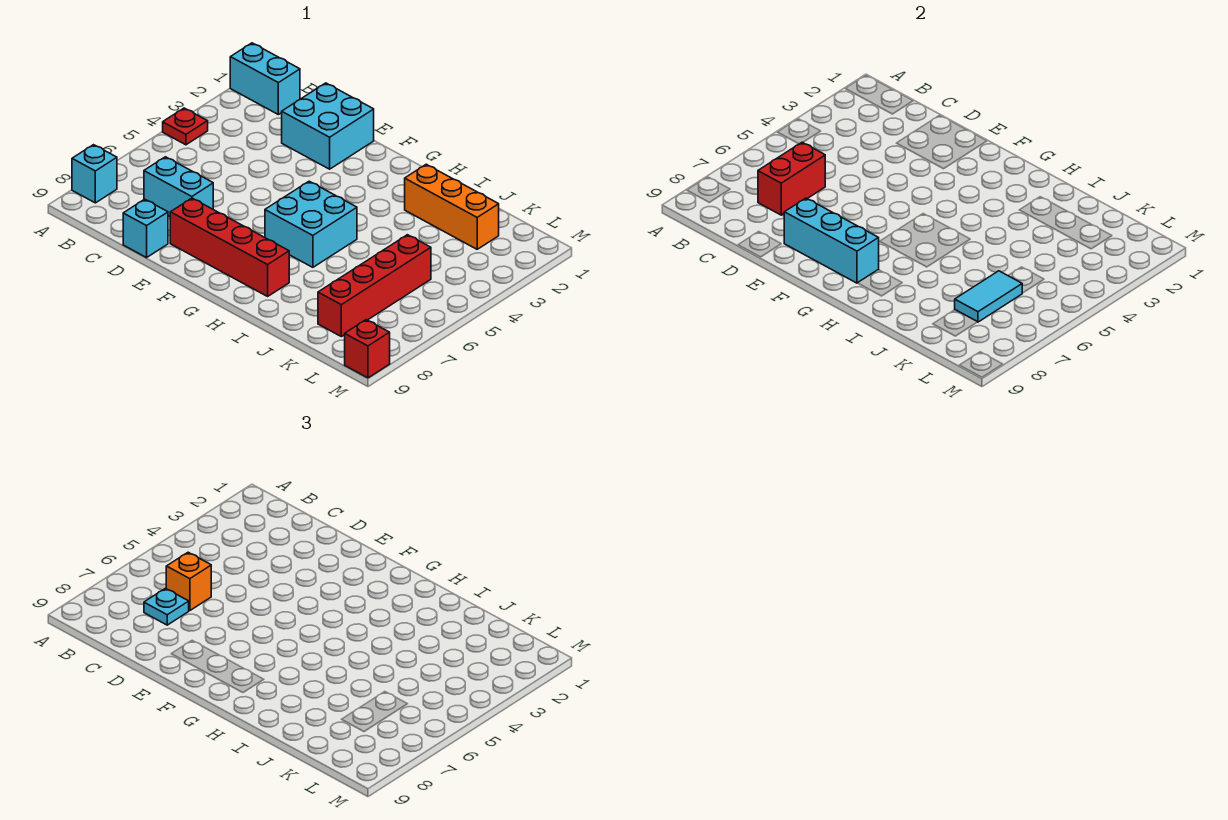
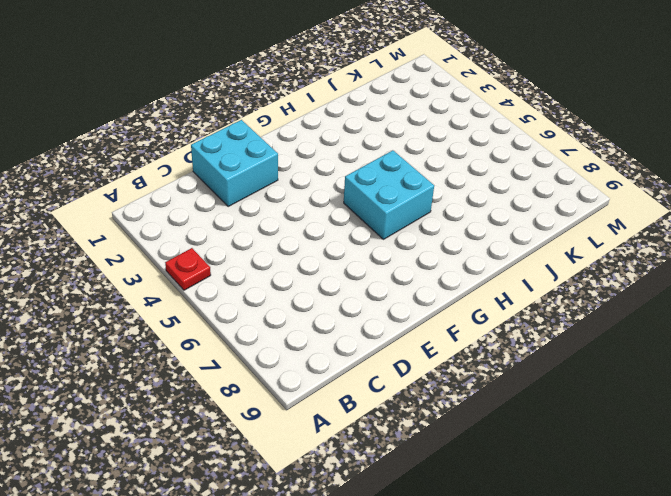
none -> cyan brick A1:B1 level 1
none -> cyan brick A8 level 1
none -> cyan brick C7:D7 level 1

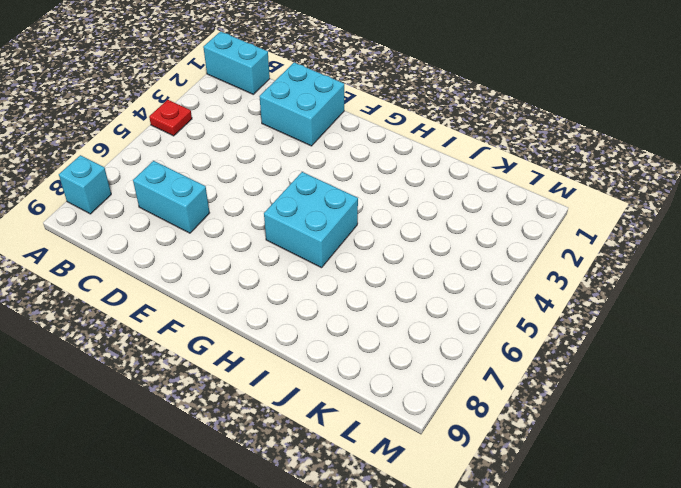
none -> cyan brick D9 level 1
none -> red brick E8:H8 level 1
none -> orange brick I2:K2 level 1

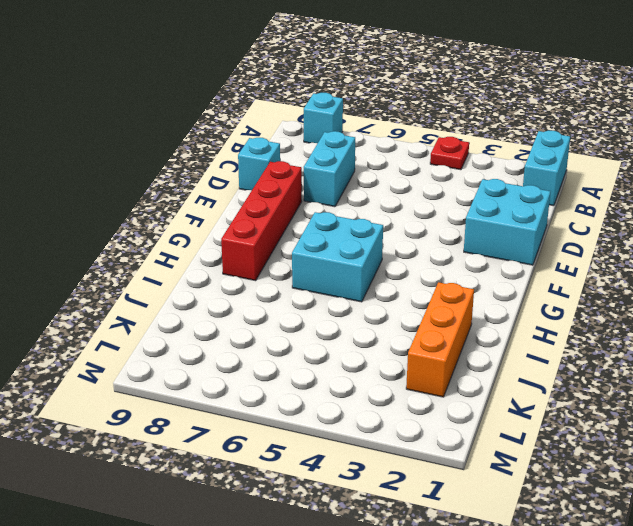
none -> red brick K5:K8 level 1
none -> red brick M9 level 1
none -> red brick C6:C7 level 2

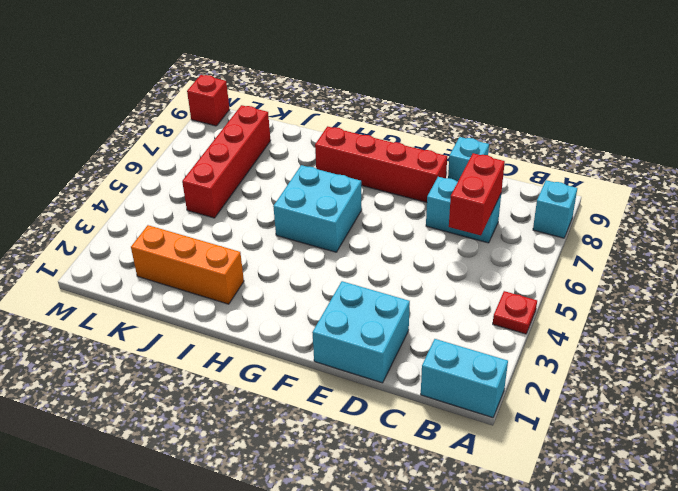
none -> cyan brick E8:G8 level 2
none -> cyan tile K6:K7 level 2
none -> orange brick C6 level 3

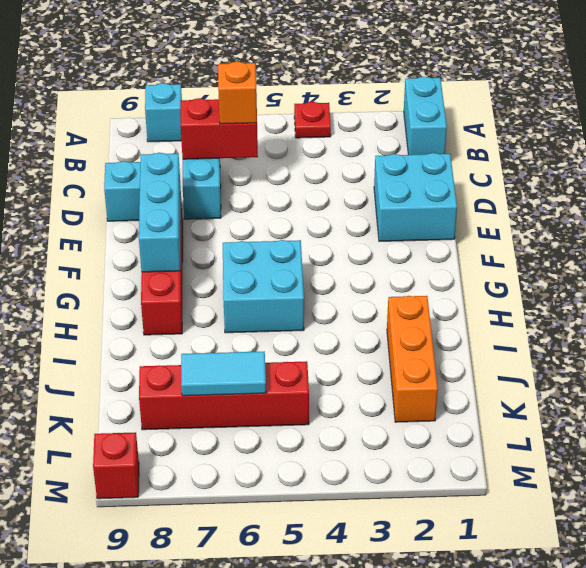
none -> cyan plate C7 level 3

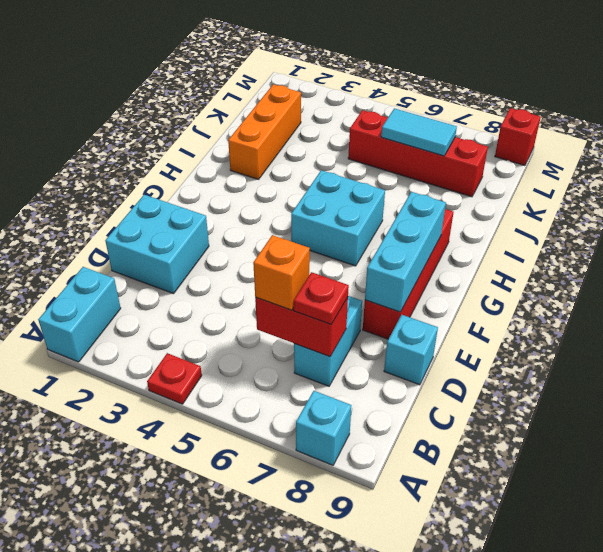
red plate C7 level 3 -> cyan plate C7 level 3

